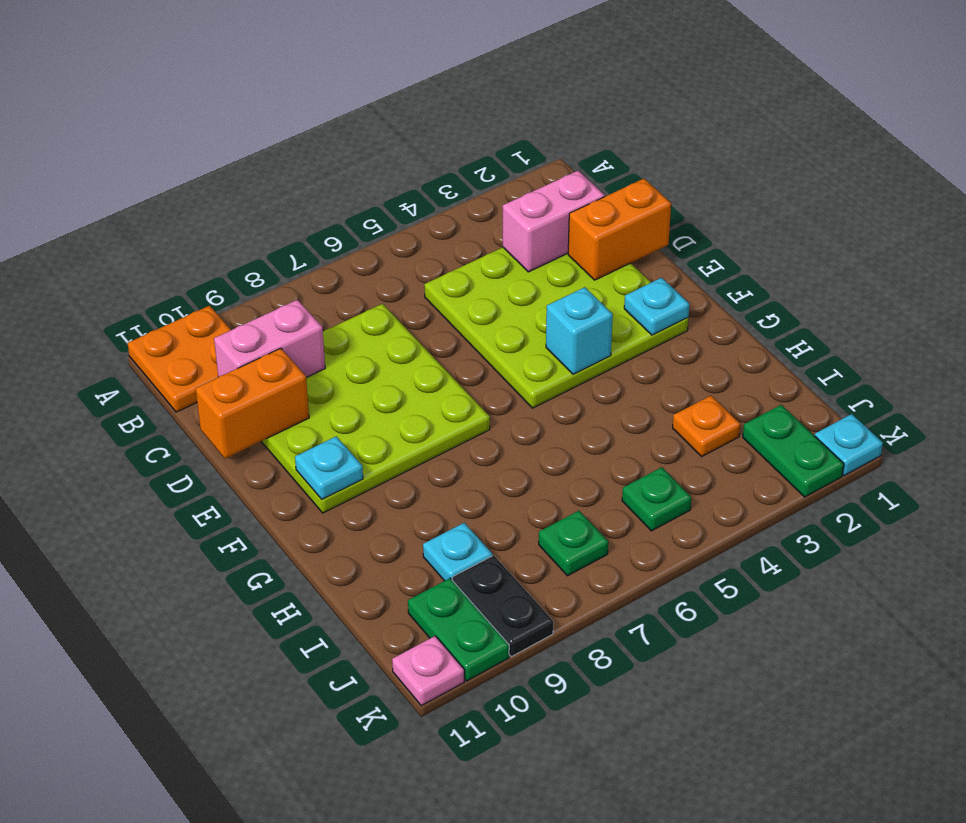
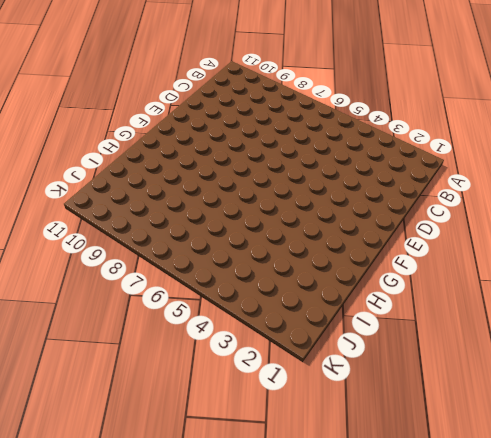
none -> orange plate A10:B11 level 1
none -> lime plate C2:F5 level 1
none -> lime plate C7:F10 level 1

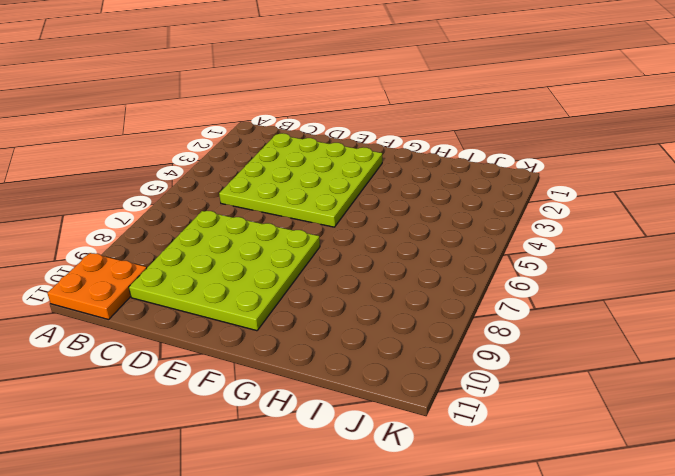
none -> orange plate I3 level 1
none -> cyan plate I9 level 1
none -> green plate J2:K2 level 1

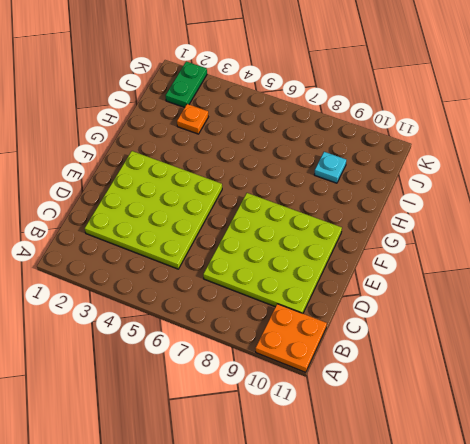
none -> green plate J5 level 1
none -> green plate J7 level 1
none -> black plate J9:K9 level 1

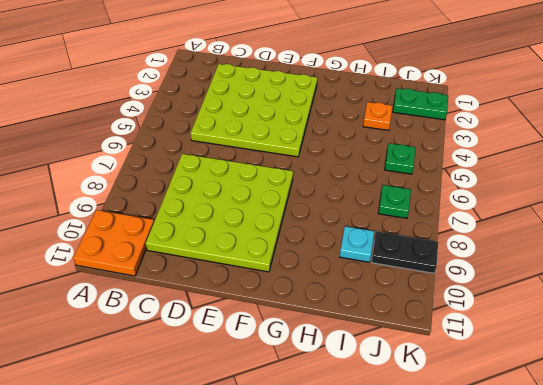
none -> green plate J10:K10 level 1
none -> cyan plate K1 level 1
none -> pink plate K11 level 1

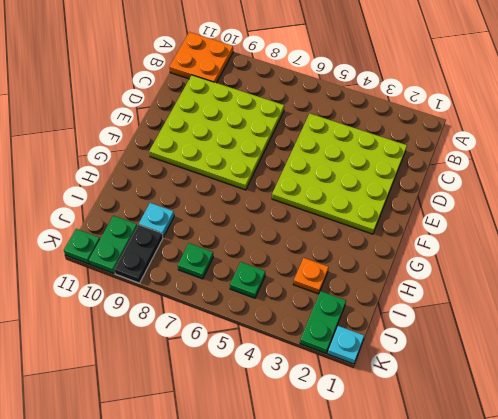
green plate K11 level 1 -> pink plate K11 level 1
none -> pink brick C2:C3 level 2
none -> pink brick C9:C10 level 2
none -> orange brick D1:D2 level 2

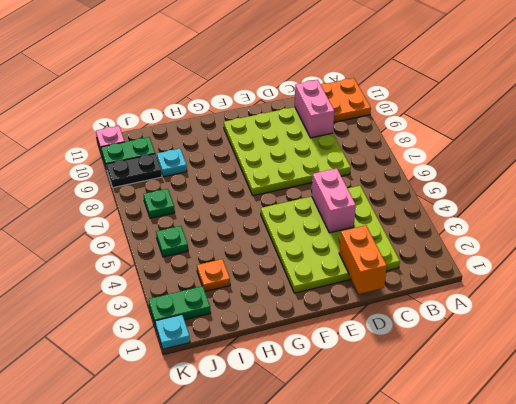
pink brick D4:D5 level 2 -> pink brick C2:C3 level 2
none -> orange brick D10:D11 level 2
none -> cyan plate F2 level 2
none -> cyan brick F4 level 2

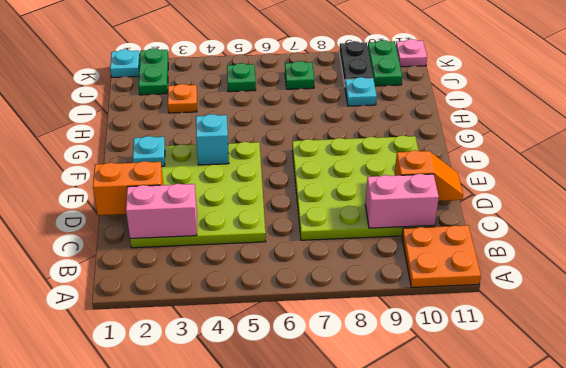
orange slope D10:D11 level 2 top 10 -> orange brick D10:D11 level 2
none -> cyan plate F10 level 2

